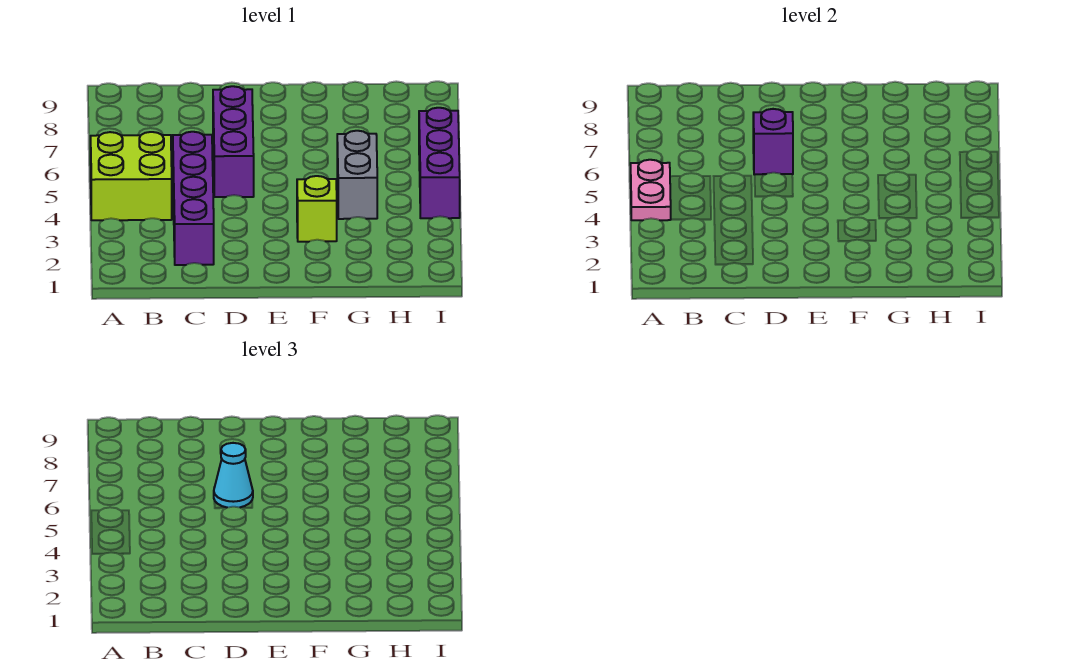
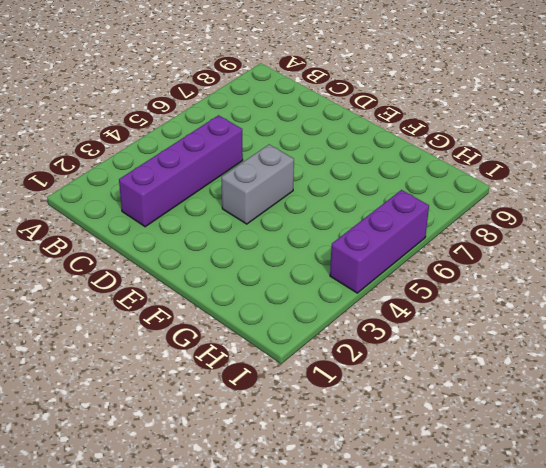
grey brick E4:E5 level 1 -> grey brick G4:G5 level 1
none -> lime brick A4:B5 level 1
none -> purple brick D5:D7 level 1

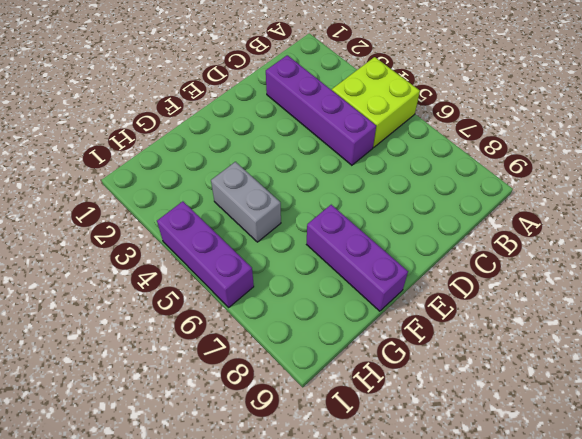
purple brick F7:F9 level 1 -> purple brick D5:D7 level 1
none -> lime brick F3 level 1
none -> pink plate A4:A5 level 2

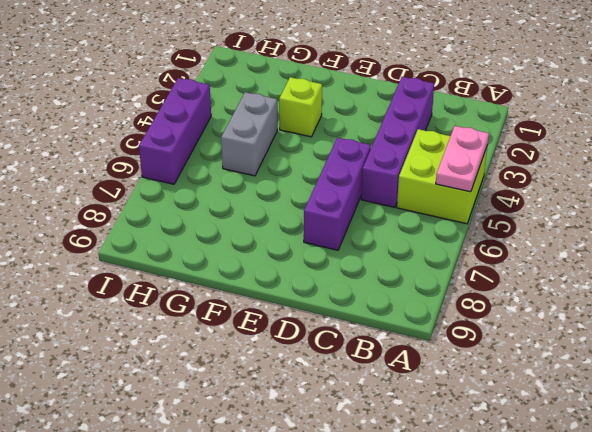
none -> purple brick D6 level 2
none -> cyan cone D6 level 3

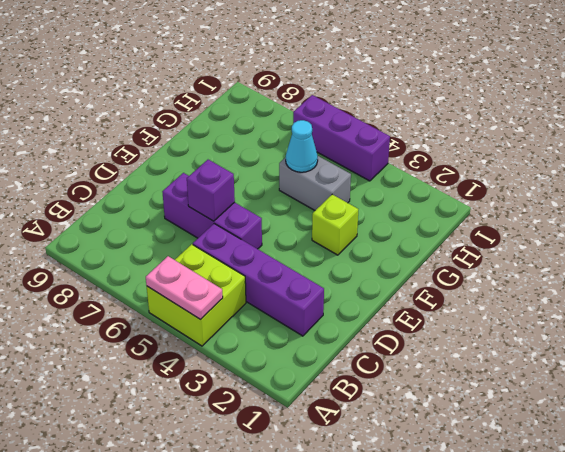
cyan cone G5 level 2 -> cyan cone D6 level 3

